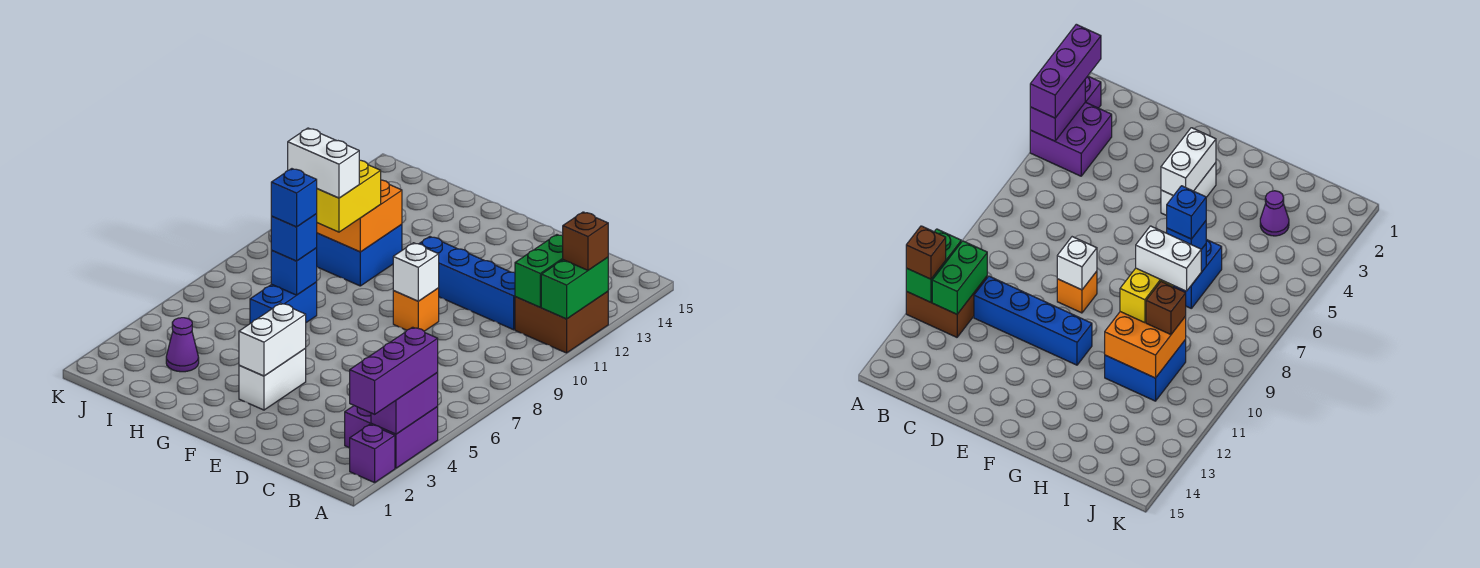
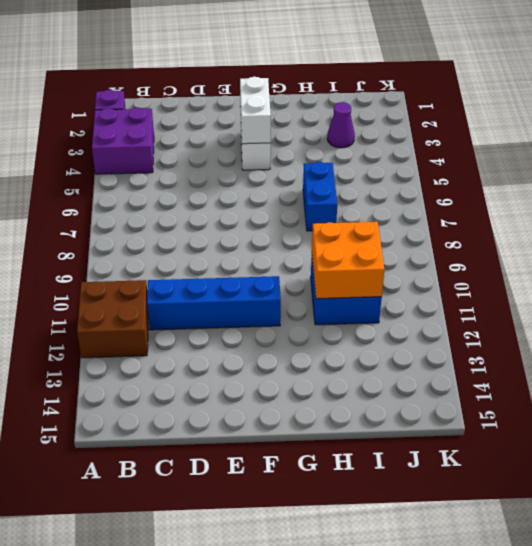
none -> orange brick E9 level 1
none -> purple brick A3:A4 level 2
none -> green brick A11:A12 level 2

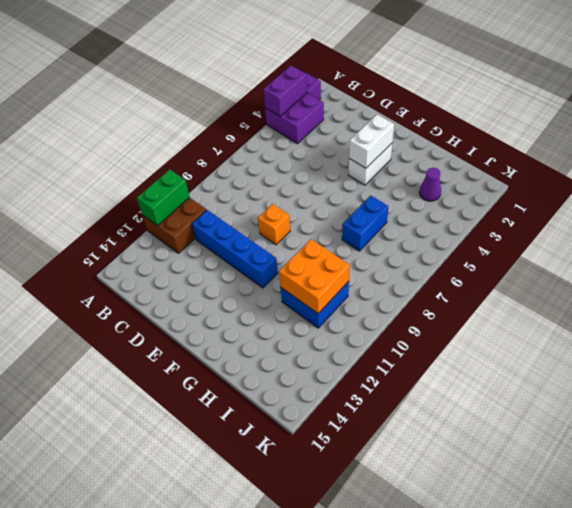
none -> green brick B11:B12 level 2
none -> white brick E9 level 2
none -> blue brick H7 level 2

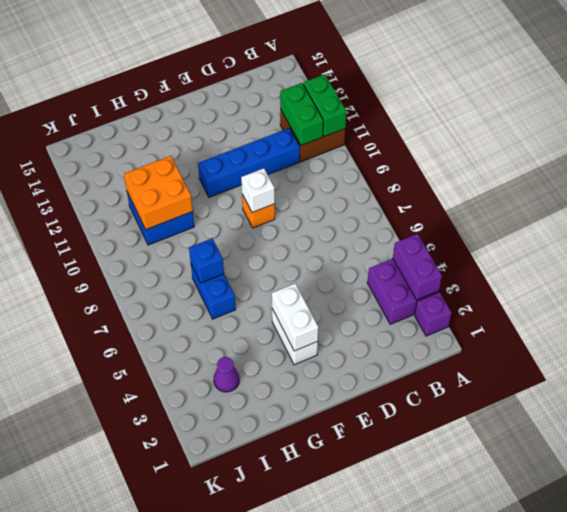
none -> purple brick A2:A4 level 3
none -> brown brick A12 level 3
none -> blue brick H7 level 3

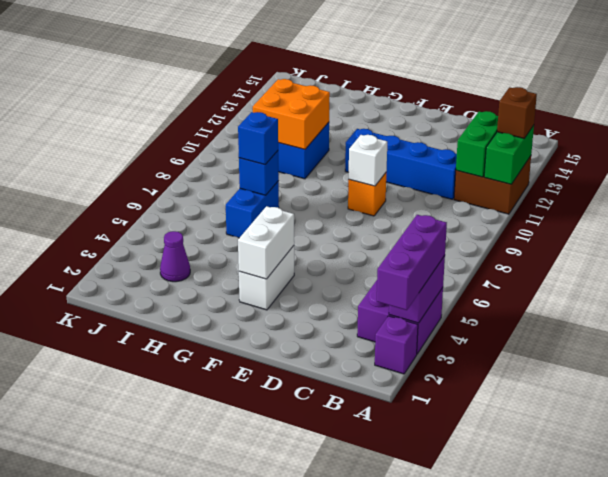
none -> yellow brick H9:H10 level 3
none -> brown brick I10 level 3
none -> blue brick H7 level 4

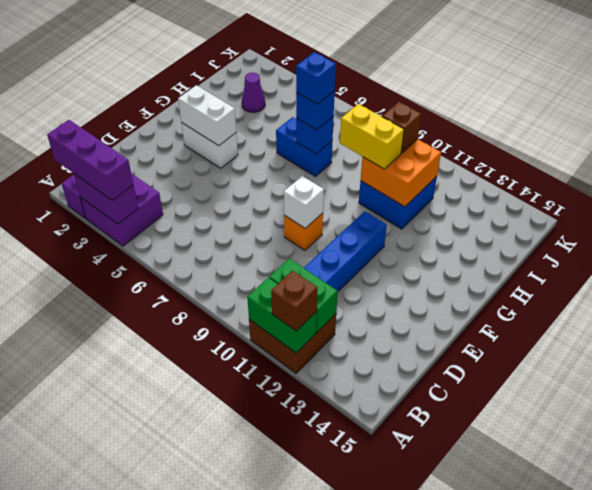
none -> white brick H9:I9 level 4

